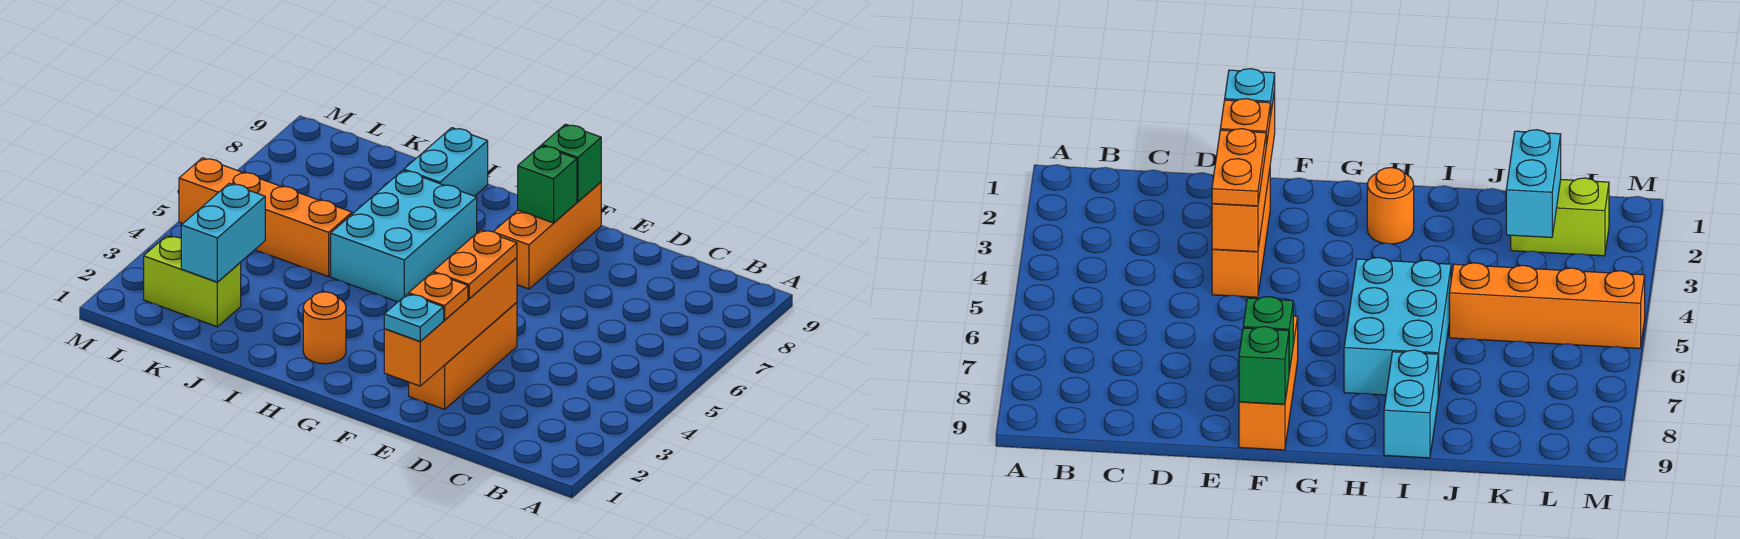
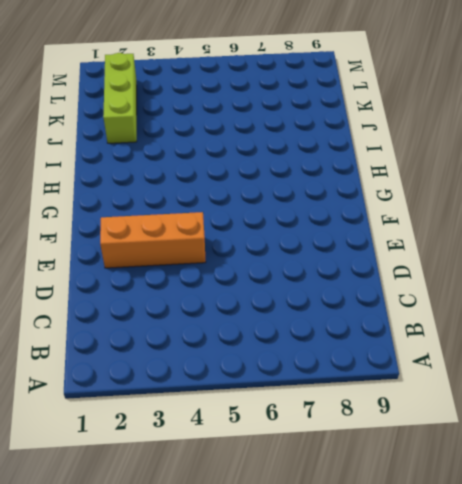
lime brick J2:L2 level 1 -> lime brick K2:L2 level 1
none -> orange brick F7:F9 level 1
none -> orange round brick H2 level 1
none -> cyan brick H5:I7 level 1

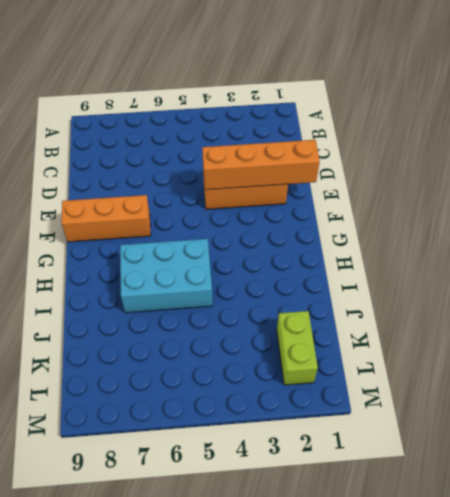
none -> orange round brick H2 level 1
none -> cyan brick I8:I9 level 1
none -> orange brick J5:M5 level 1

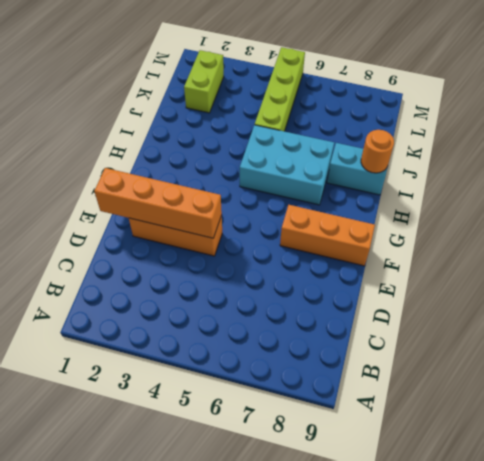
orange round brick I9 level 2 -> orange round brick H2 level 1
lime brick J5:M5 level 1 -> orange brick J5:M5 level 1
none -> green brick F8 level 2
none -> green brick F9 level 2
none -> cyan brick K2:K3 level 2

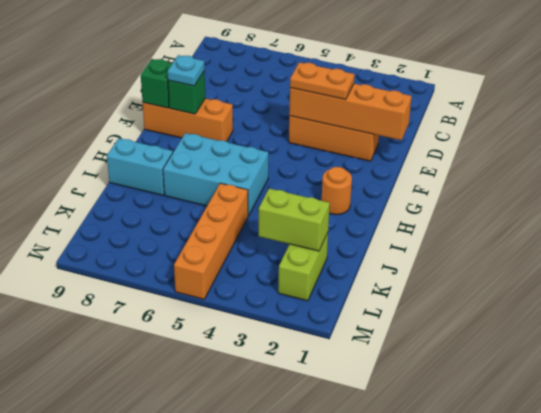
cyan plate F8 level 3 -> cyan plate E1 level 3
lime brick K2:K3 level 2 -> cyan brick K2:K3 level 2
none -> orange plate E2 level 3

